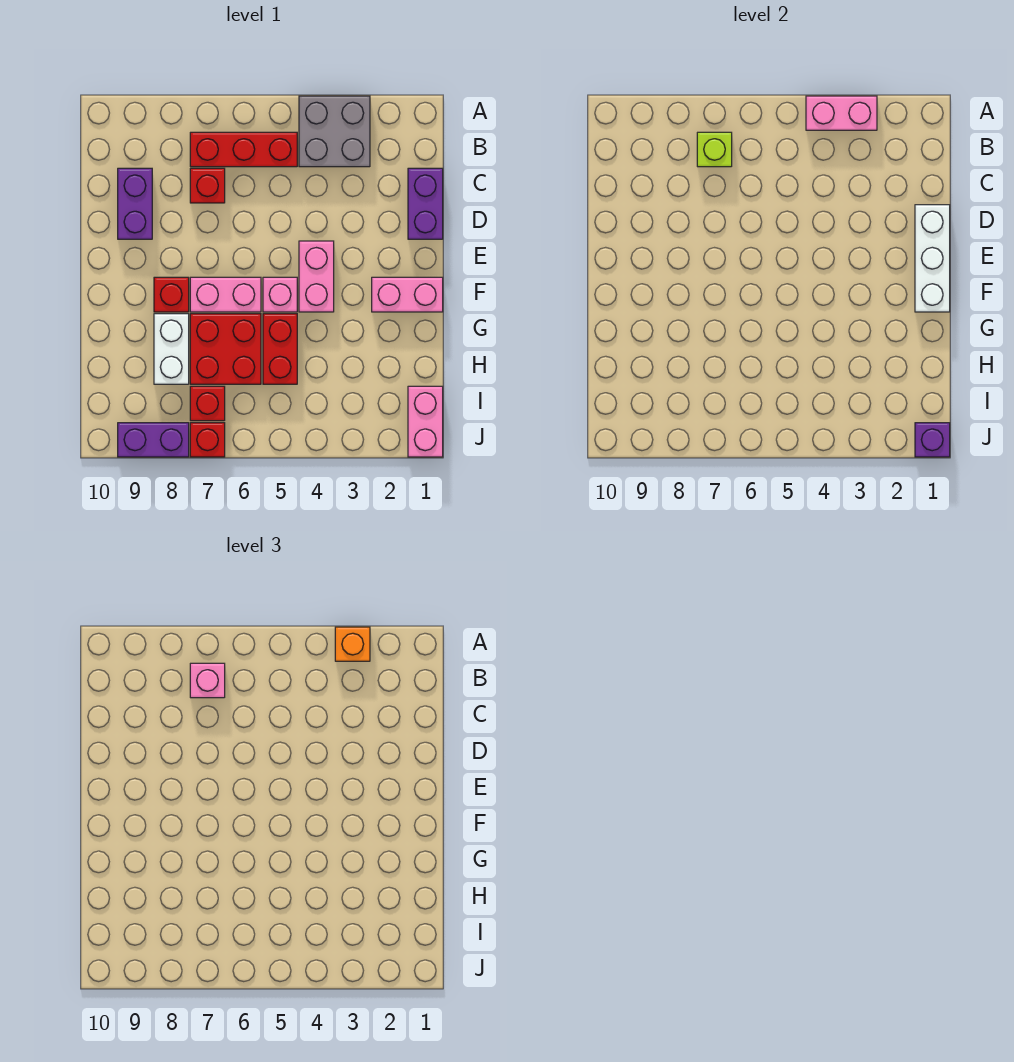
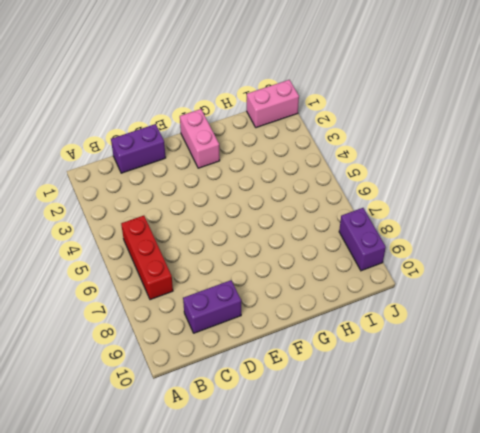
none -> grey brick A3:B4 level 1
none -> red brick C7 level 1
none -> pink brick E4:F4 level 1

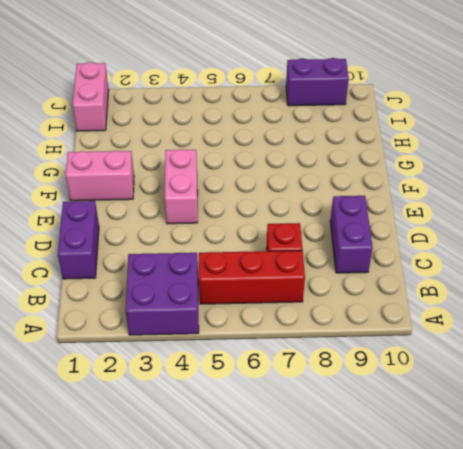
purple brick A3:B4 level 1 -> grey brick A3:B4 level 1
none -> pink brick F5 level 1
none -> pink brick F6:F7 level 1
none -> red brick F8 level 1

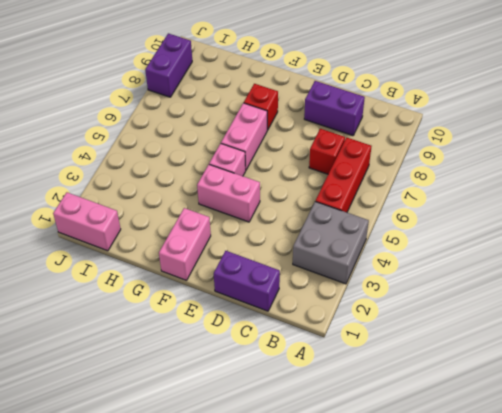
none -> red brick G5:H5 level 1
none -> red brick G6:H7 level 1
none -> white brick G8:H8 level 1

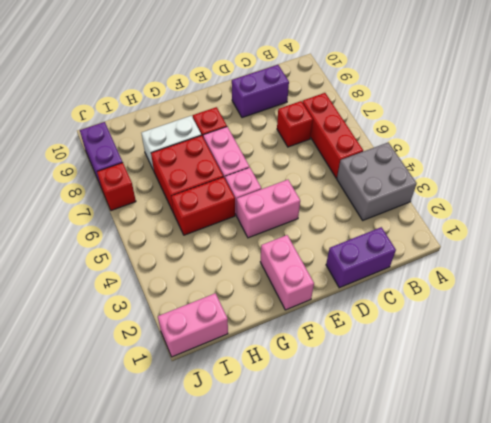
none -> red brick I7 level 1
none -> pink brick A3:A4 level 2
none -> lime brick B7 level 2

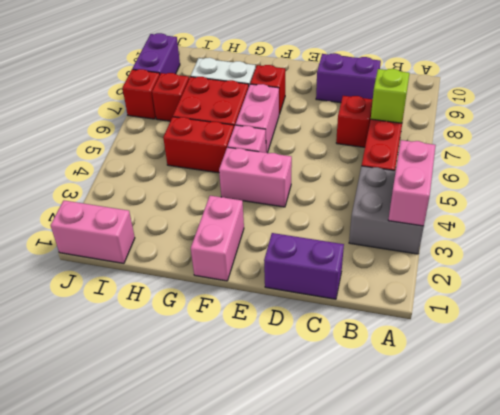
none -> white brick D1:F1 level 2
none -> purple brick J1 level 2
none -> orange brick A3 level 3

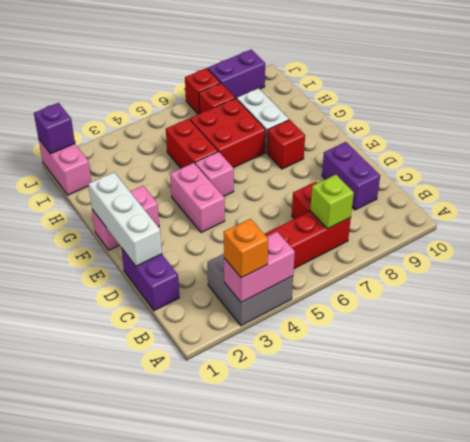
none -> pink brick F6:F7 level 1
none -> pink brick B7 level 3

